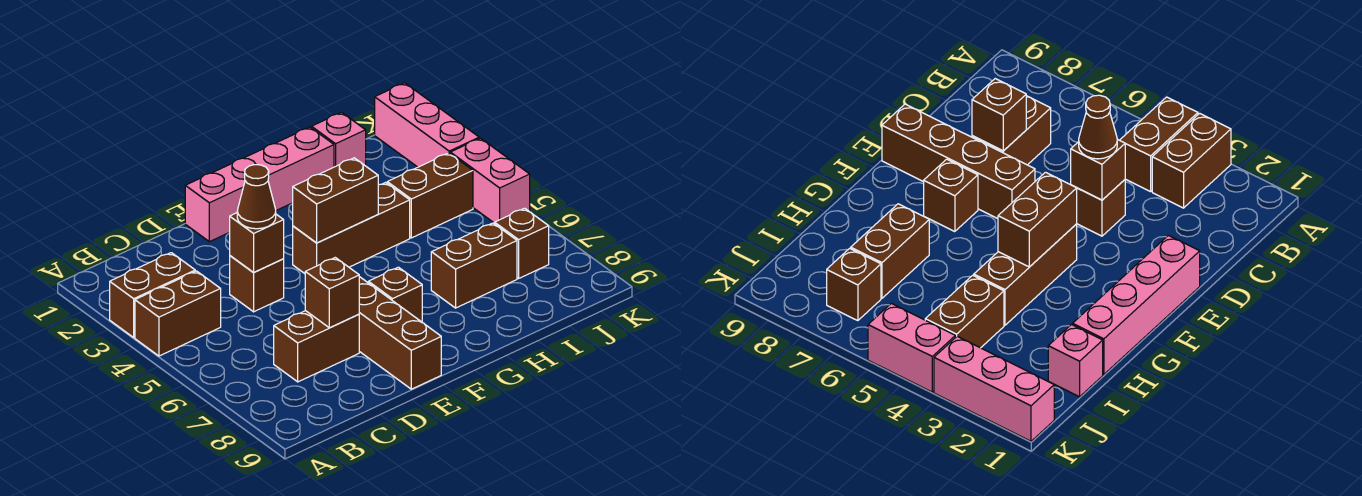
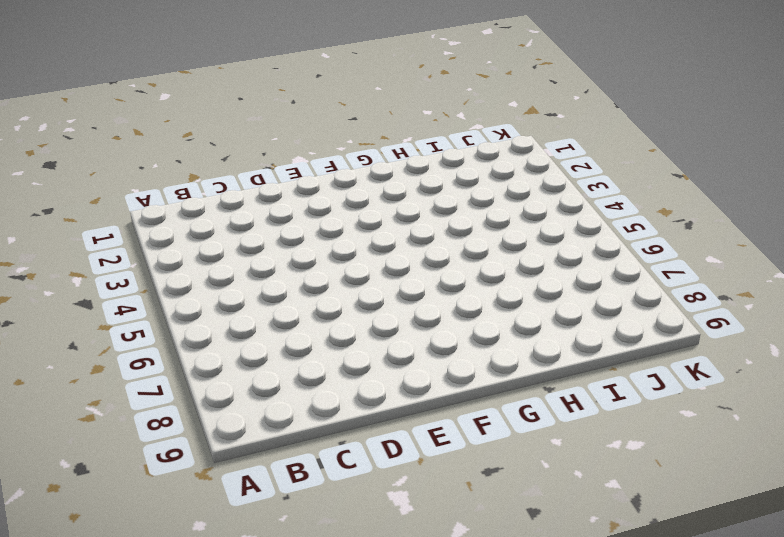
none -> brown brick A3:B3 level 1
none -> brown brick A4:B4 level 1
none -> brown brick C7:D7 level 1

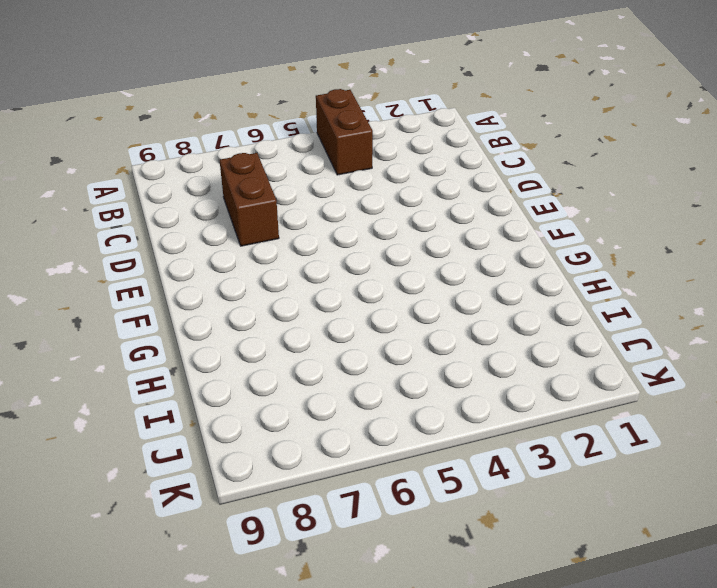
none -> brown brick A3:B3 level 1
none -> brown brick D4 level 1
none -> pink brick E1:H1 level 1

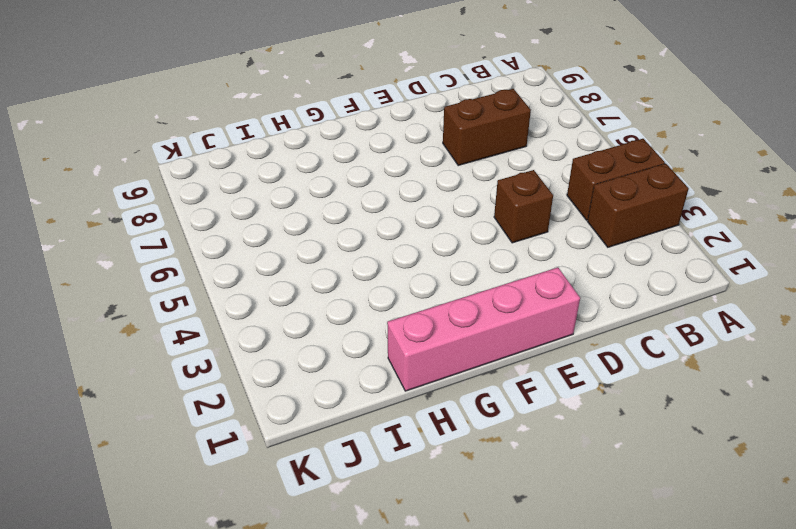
none -> brown brick E6:E9 level 1
none -> brown brick F4:H4 level 1
none -> brown brick F7 level 1

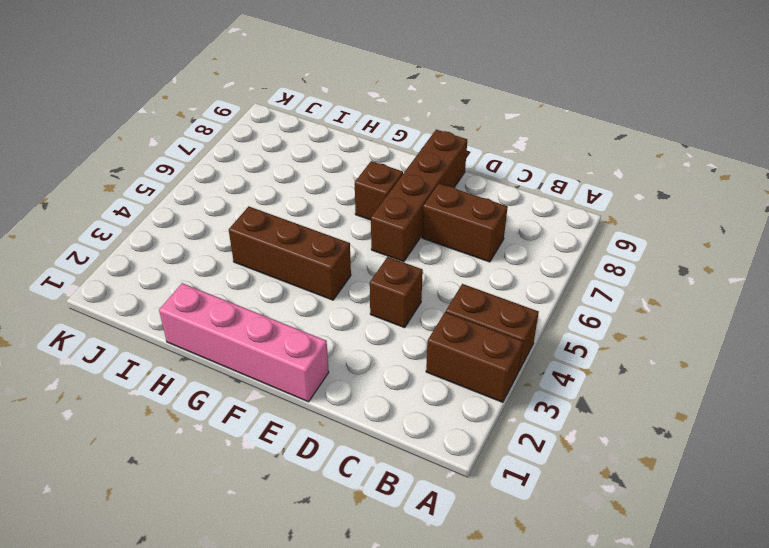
none -> brown brick H7:I7 level 1
none -> pink brick I1 level 1
none -> brown brick I4:J4 level 1

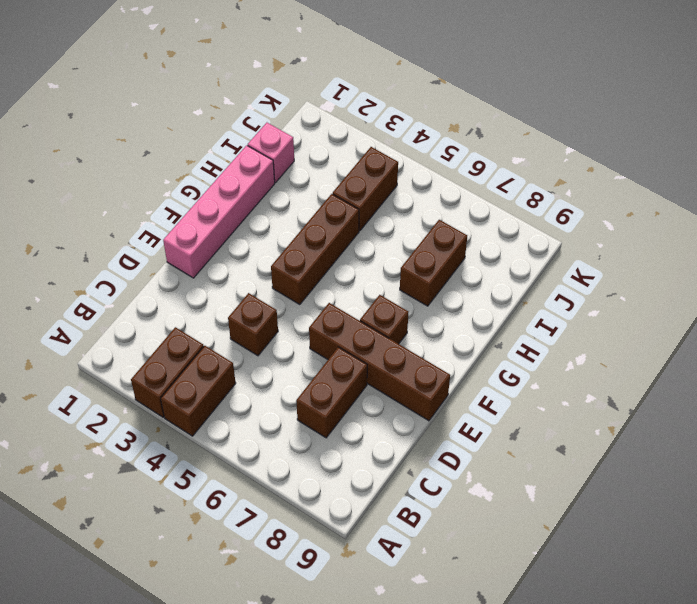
none -> brown brick J7 level 1
none -> pink brick K1:K3 level 1
none -> pink brick K4:K5 level 1

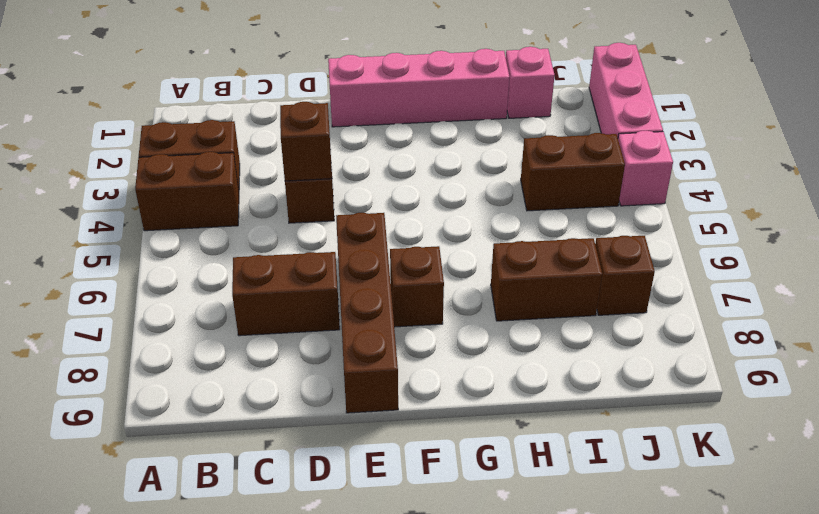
pink brick K4 level 1 -> pink brick K4:K5 level 1
none -> brown brick F4:H4 level 1
none -> brown brick D7 level 2
none -> brown brick F4:G4 level 2

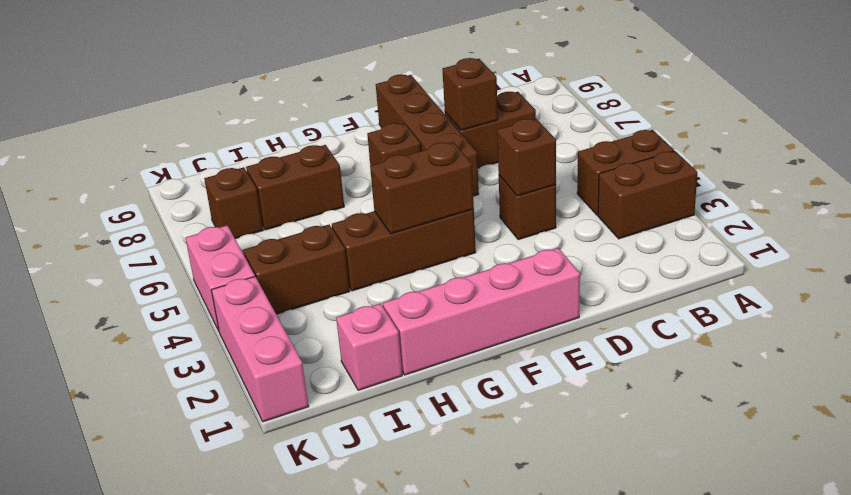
none -> brown cone D4 level 3

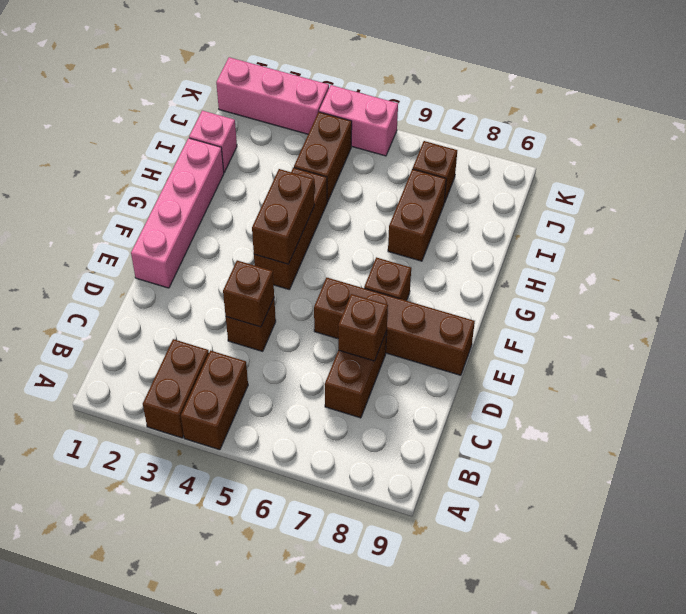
none -> brown cone D4 level 3

